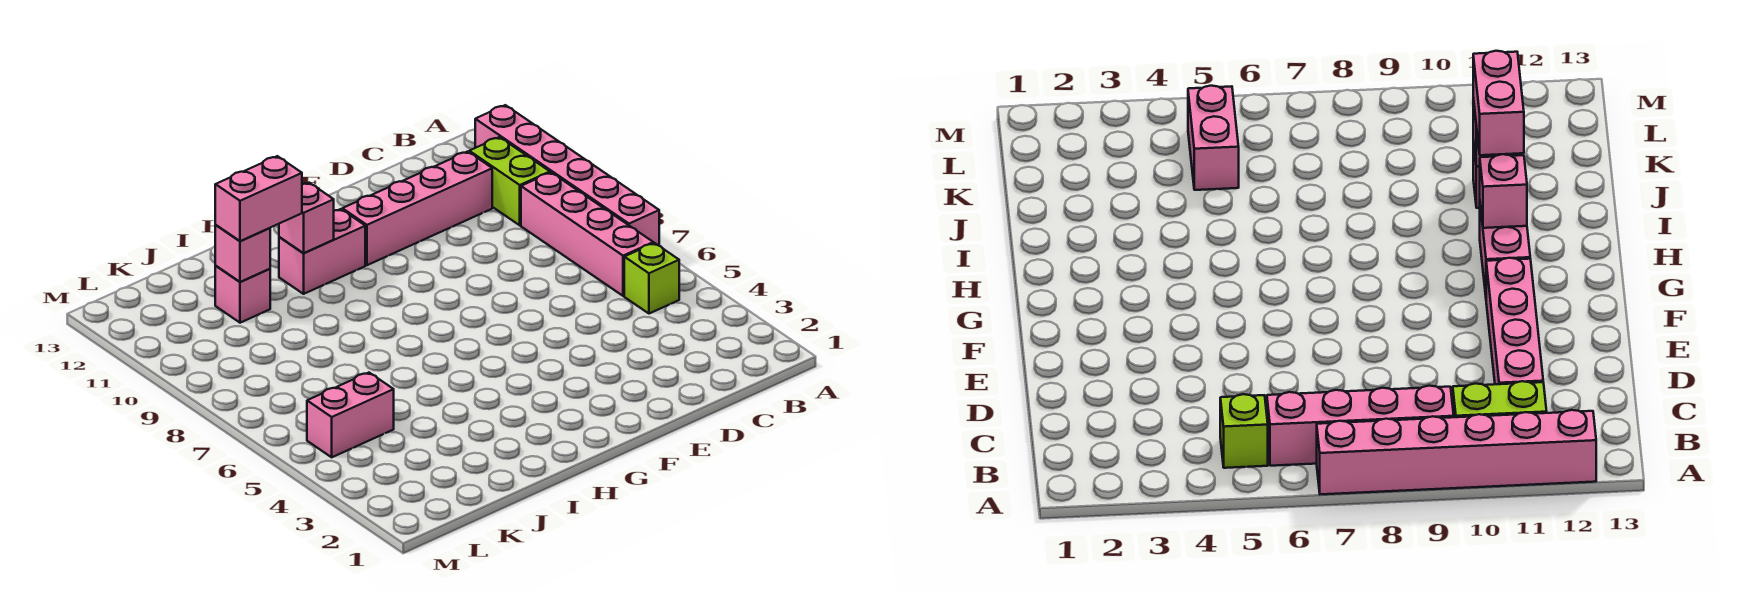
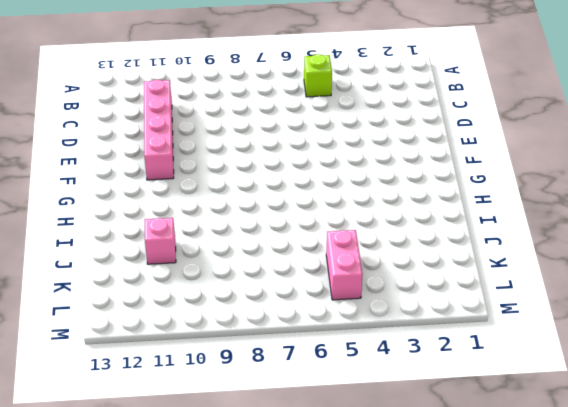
none -> pink brick A7:A12 level 1
none -> pink brick B6:B9 level 1

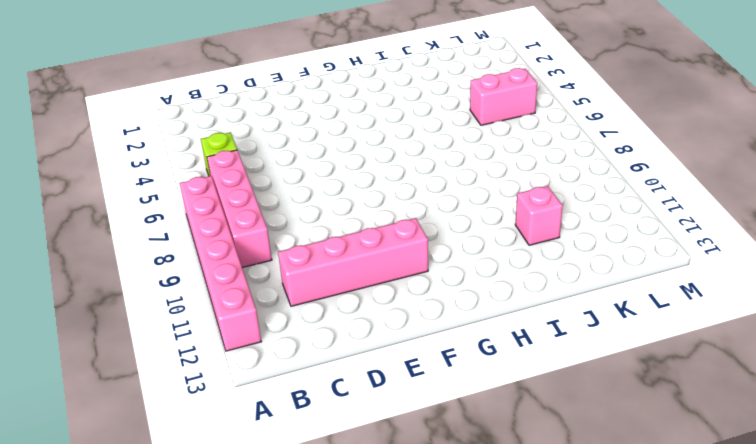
none -> lime brick B10:B11 level 1
none -> pink brick G11:H11 level 1

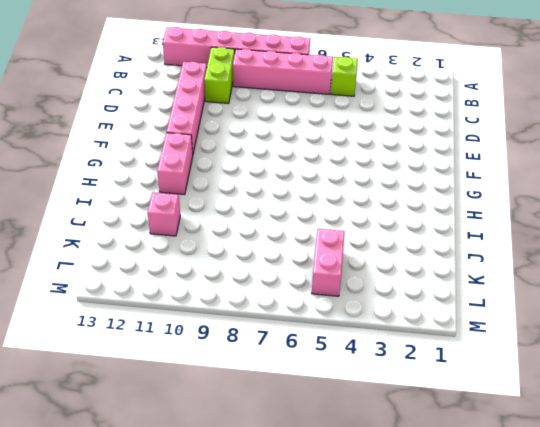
lime brick B10:C10 level 1 -> lime brick B10:B11 level 1
none -> pink brick H11 level 2
none -> pink brick J11 level 2

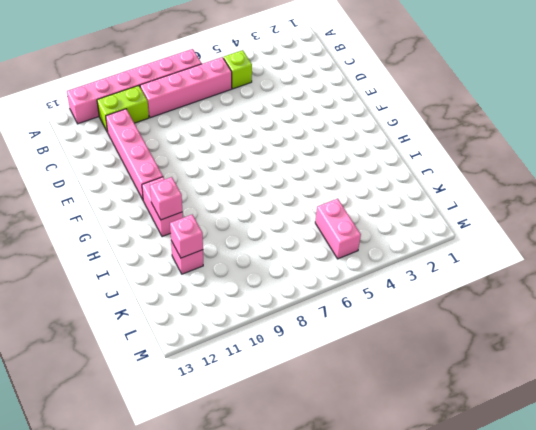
none -> pink brick I11:J11 level 3

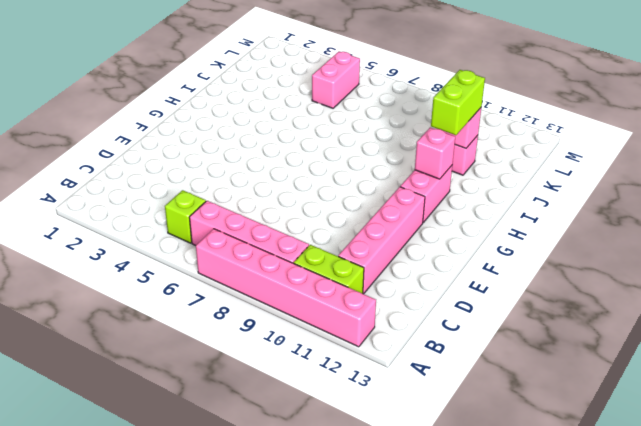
lime brick I11:J11 level 3 -> pink brick I11:J11 level 3

